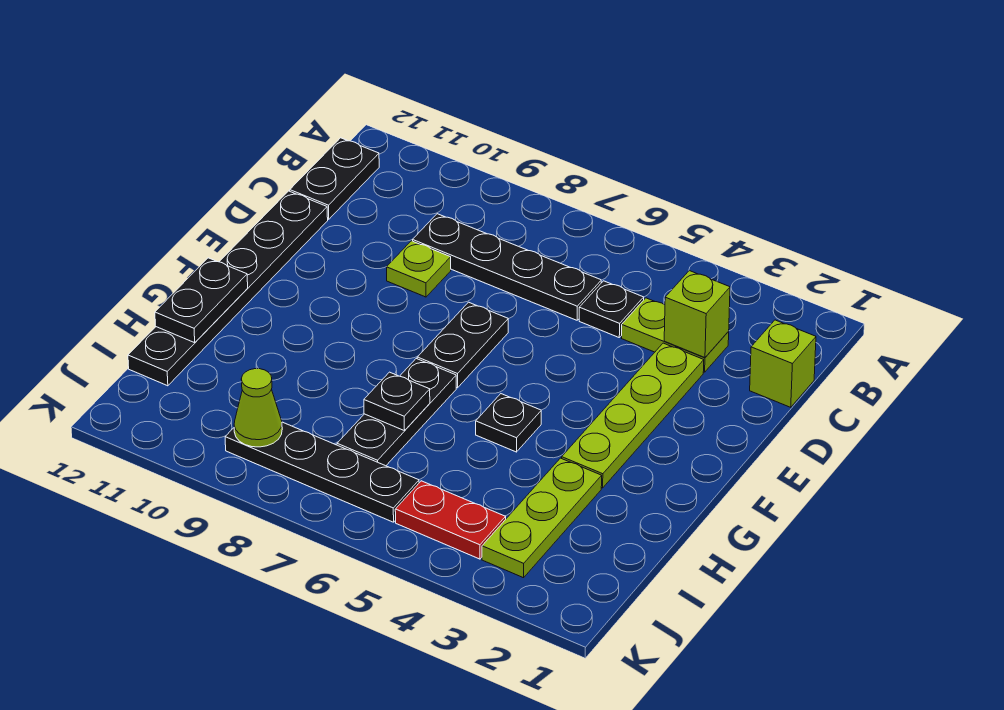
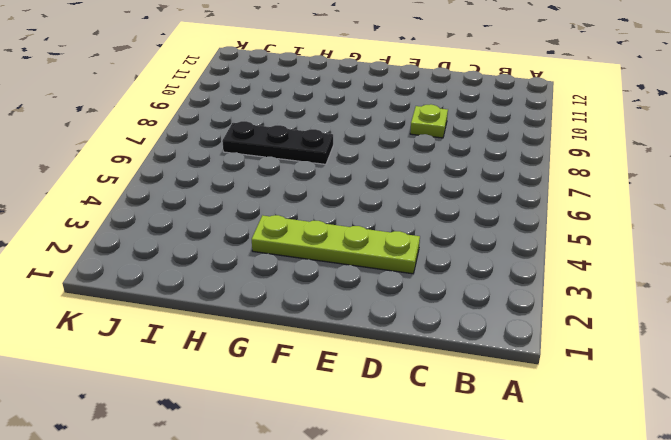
none -> black plate B12:C12 level 1
none -> lime brick C1 level 1
none -> lime plate C3:C4 level 1

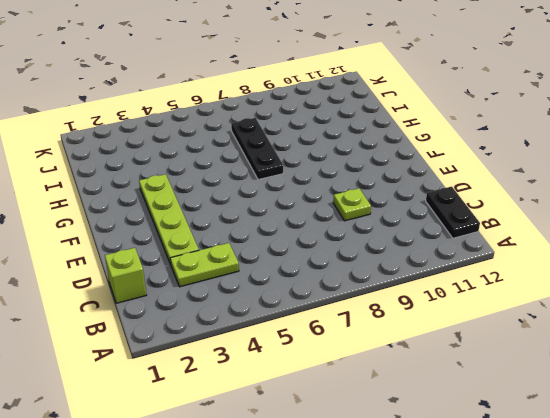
none -> black plate C5 level 1
none -> black plate C6:C9 level 1
none -> black plate D12:I12 level 1

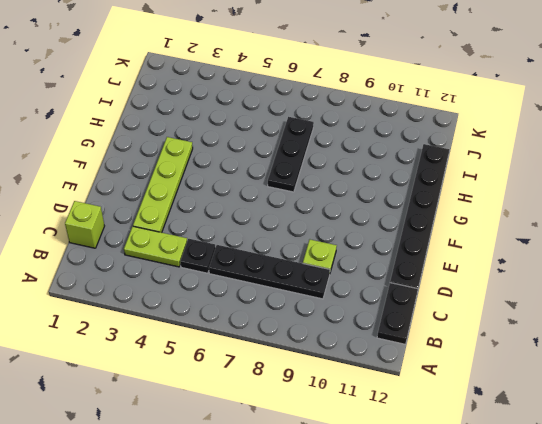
none -> black plate E7:F7 level 1
none -> black plate G5 level 1
none -> lime plate H3:J3 level 1

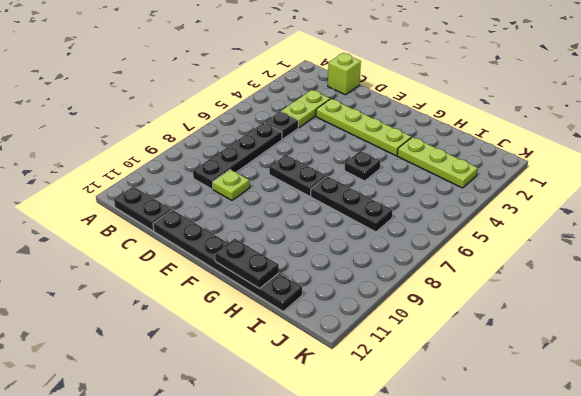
none -> red plate J4:J5 level 1
none -> black plate J6:J9 level 1
none -> lime brick C3 level 2

